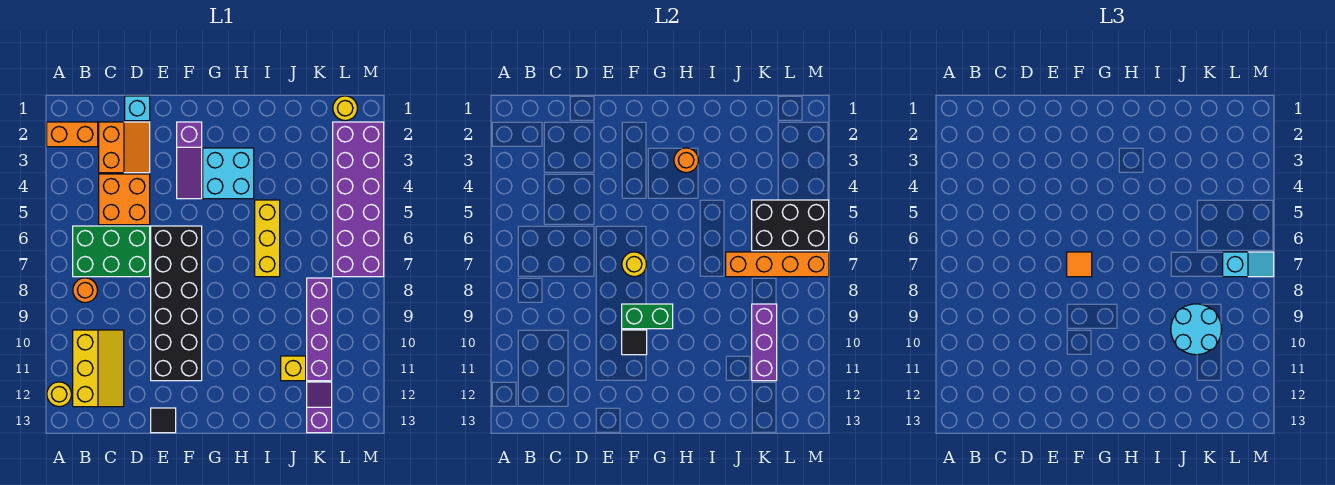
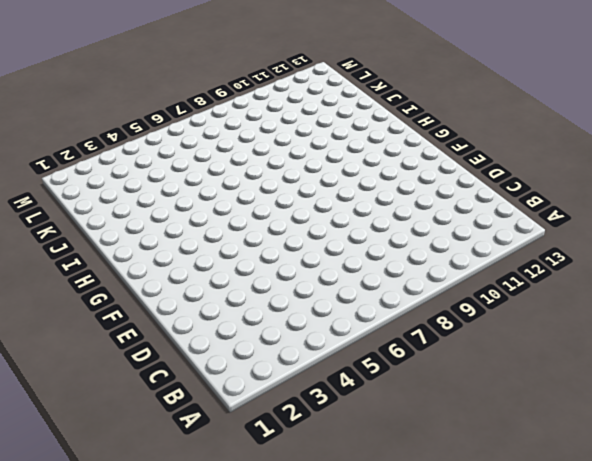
none -> orange brick A2:B2 level 1
none -> yellow round brick A12 level 1
none -> green brick B6:D7 level 1

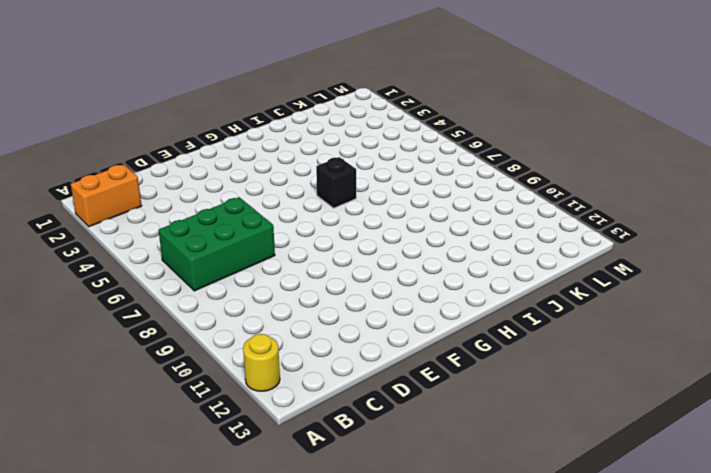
black brick H6 level 1 -> none
none -> orange round brick B8 level 1
none -> yellow slope B10:C12 level 1 top B
none -> orange slope C2:D3 level 1 top C

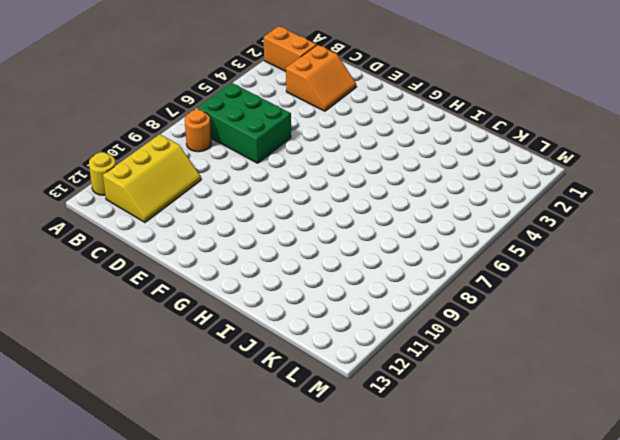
none -> orange brick C4:D5 level 1
none -> cyan brick D1 level 1
none -> black brick E6:F11 level 1

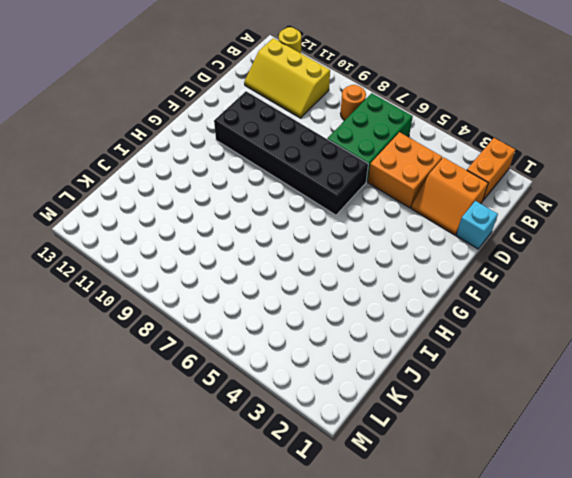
none -> black tile E13 level 1
none -> purple slope F2:F4 level 1 top 2
none -> cyan brick G3:H4 level 1

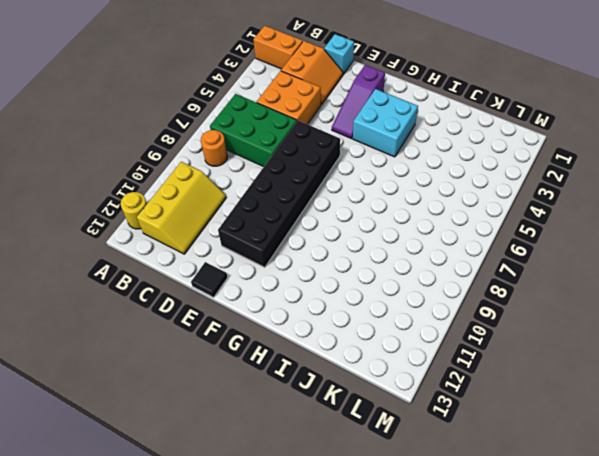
none -> yellow brick I5:I7 level 1
none -> yellow brick J11 level 1
none -> purple brick K8:K11 level 1

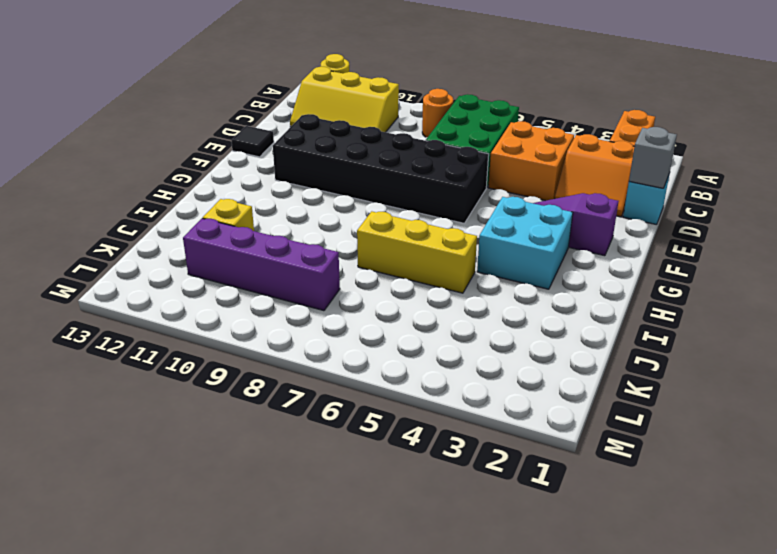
grey brick D1 level 2 -> none
none -> purple slope K12:K13 level 1 top 13
none -> yellow round brick L1 level 1
none -> purple brick L2:M7 level 1

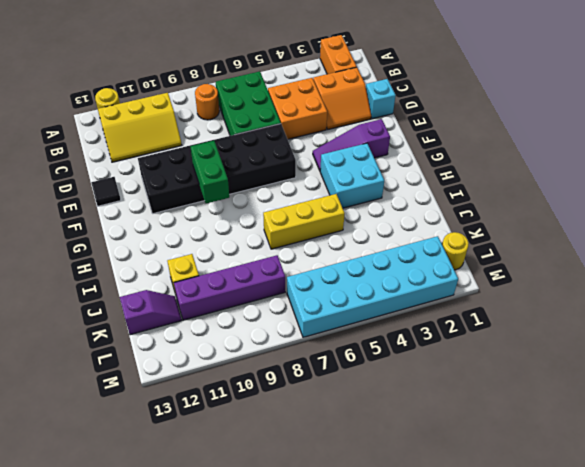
cyan brick L2:M7 level 1 -> purple brick L2:M7 level 1
none -> yellow round brick F7 level 2
none -> black tile F10 level 2
none -> orange round brick H3 level 2

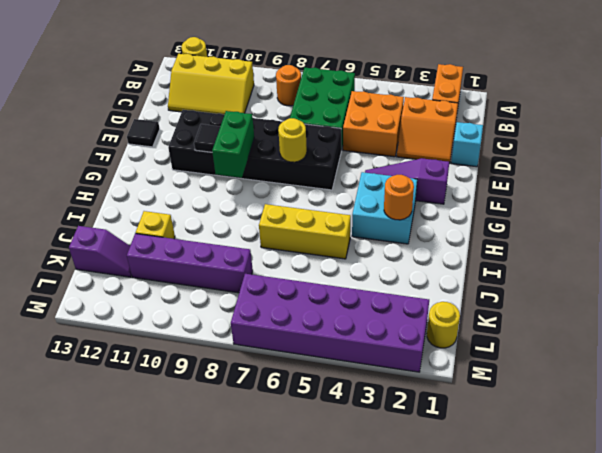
none -> orange brick J7:M7 level 2
none -> black brick K5:M6 level 2
none -> purple brick K9:K11 level 2

